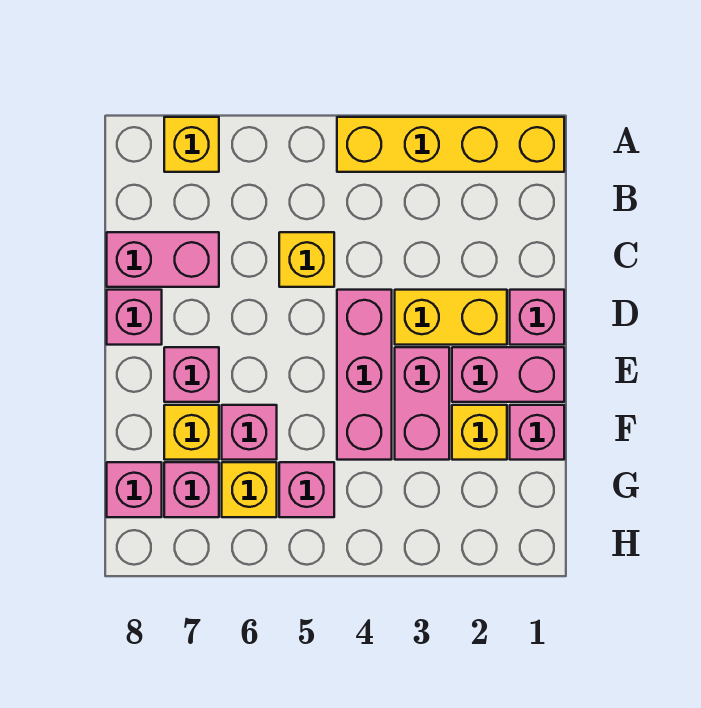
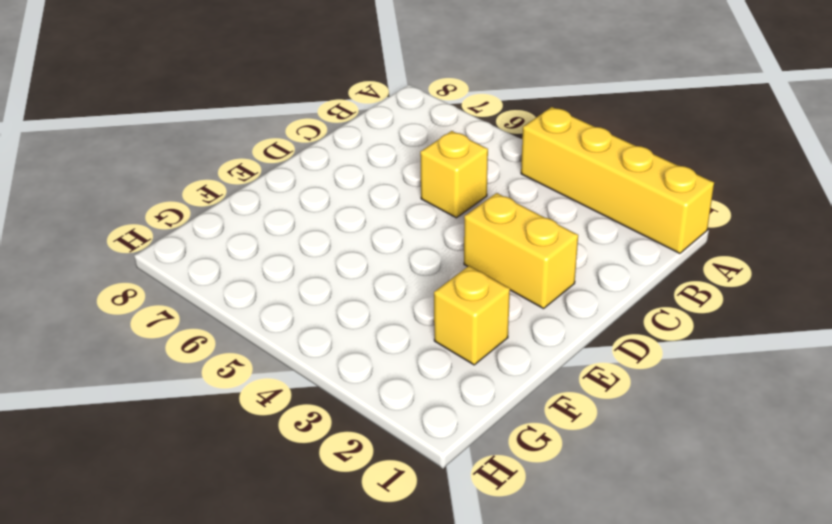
none -> yellow brick A7 level 1
none -> pink brick C7:C8 level 1
none -> pink brick D1 level 1

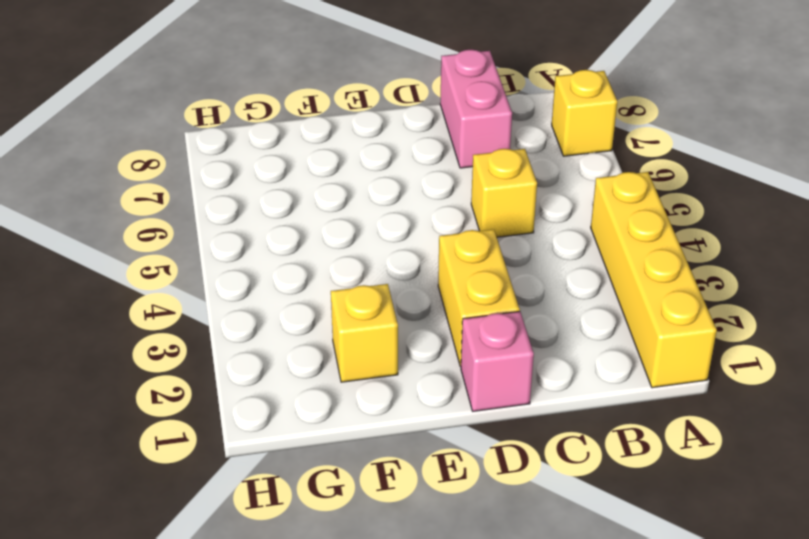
none -> pink brick D4:F4 level 1
none -> pink brick D8 level 1
none -> pink brick E1:E2 level 1

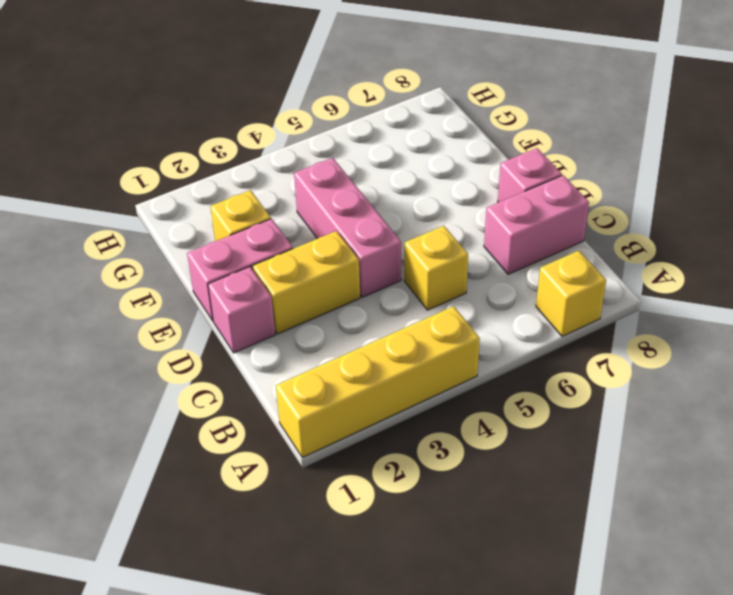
none -> pink brick E3:F3 level 1
none -> pink brick E7 level 1
none -> pink brick F1 level 1

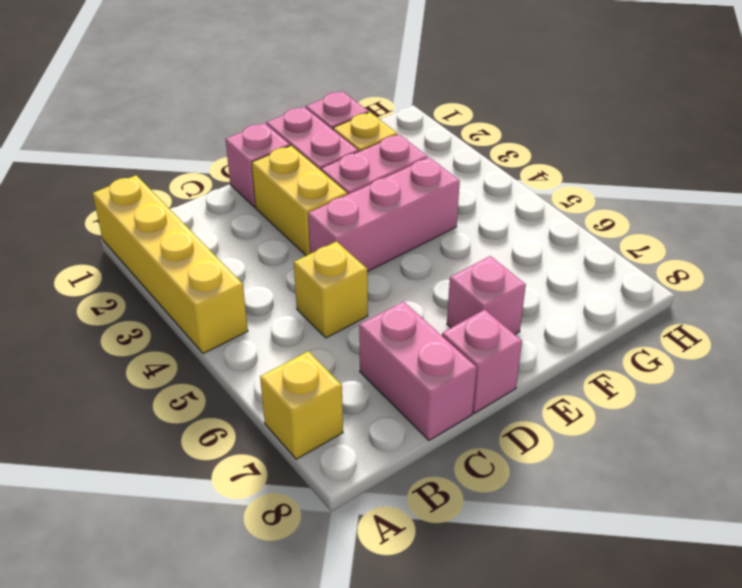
none -> pink brick F6 level 1
none -> yellow brick F7 level 1
none -> pink brick G5 level 1

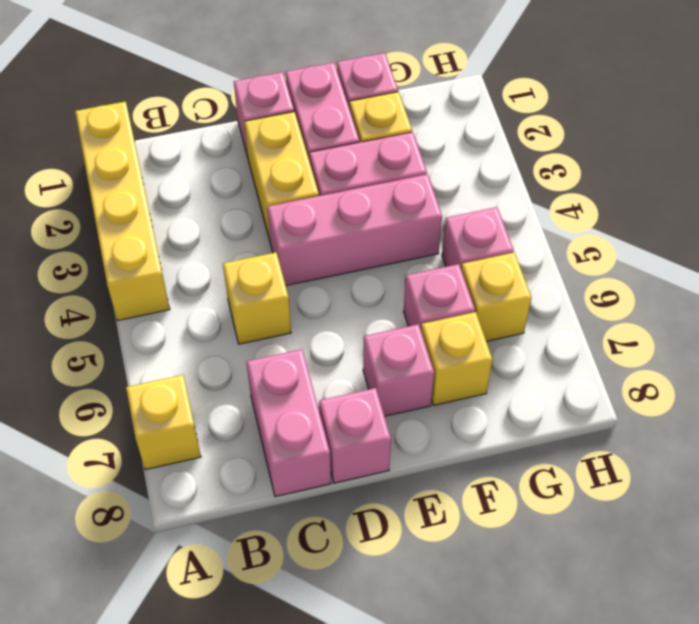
none -> pink brick G7 level 1
none -> pink brick G8 level 1

